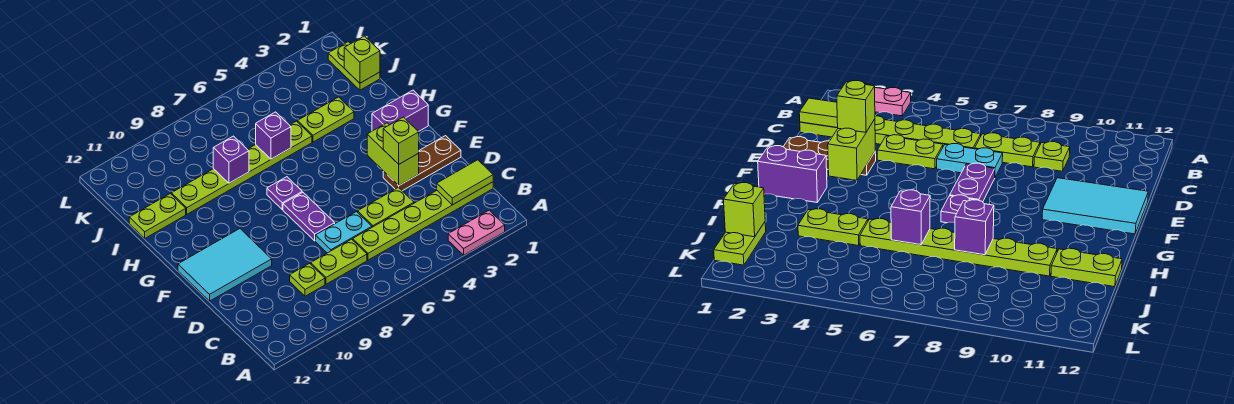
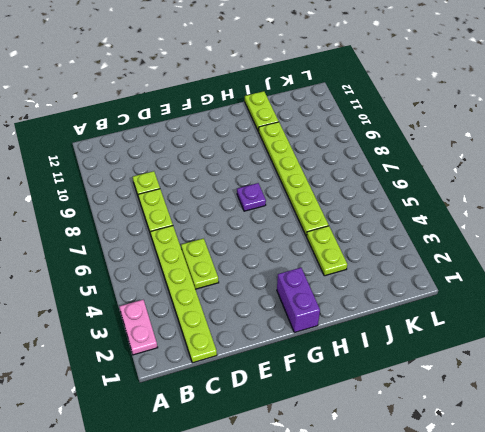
none -> cyan plate D6:D7 level 1
none -> brown plate E1:E3 level 1
none -> purple plate E7:F7 level 1

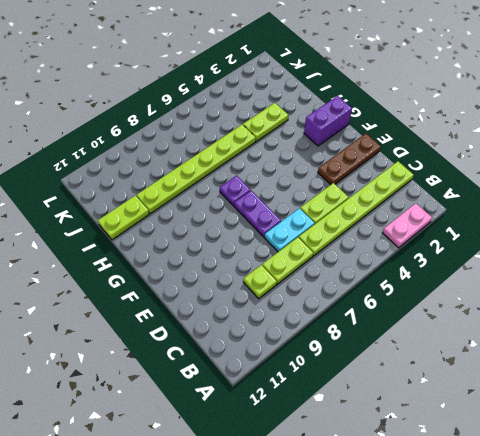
none -> cyan tile E10:F12 level 1
none -> lime plate J1:K1 level 1
none -> lime tile C1:C2 level 2

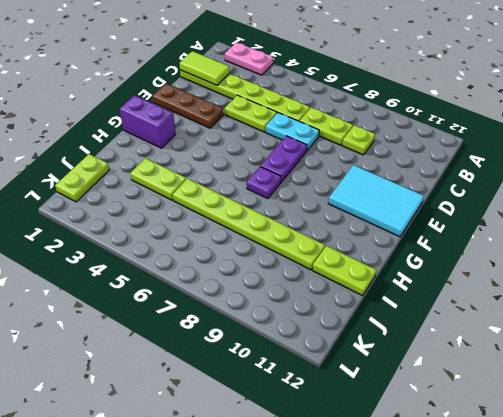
none -> lime brick E3:F3 level 2
none -> purple brick I6 level 2
none -> purple brick I8 level 2

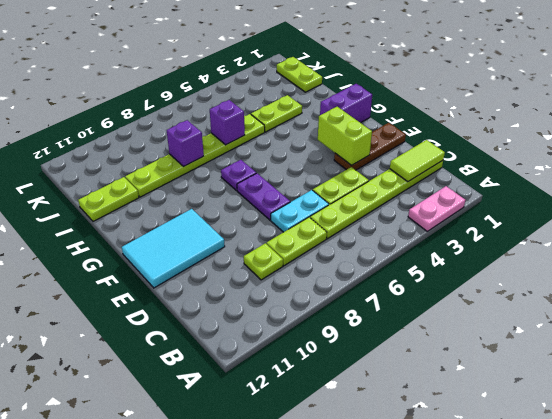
none -> lime brick J1 level 2
none -> lime brick E3 level 3

